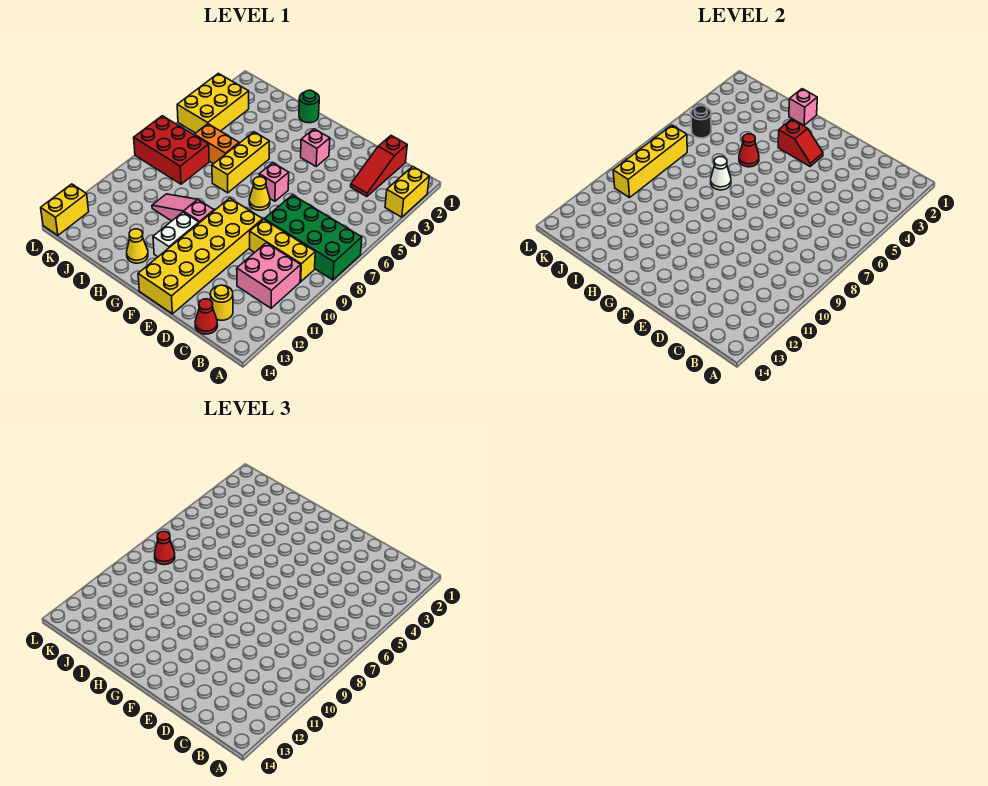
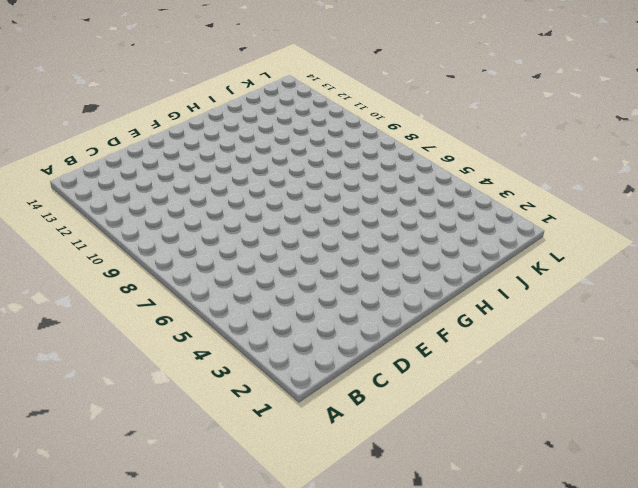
none -> yellow brick A2:A3 level 1
none -> green brick A7:D8 level 1
none -> yellow brick B9:D9 level 1

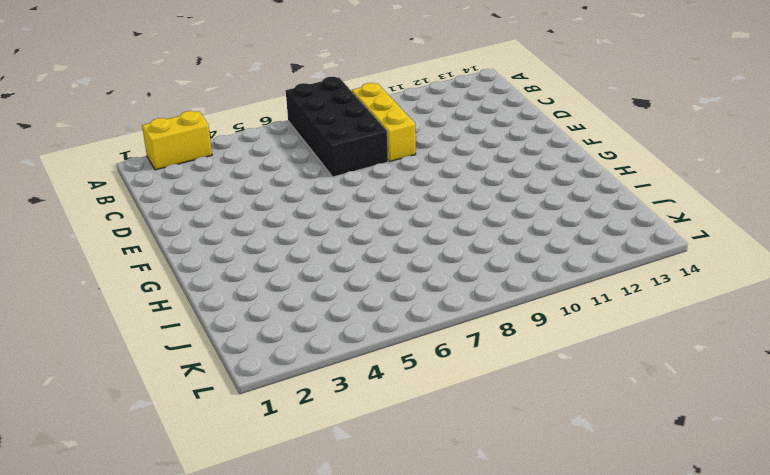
black brick A7:D8 level 1 -> green brick A7:D8 level 1
none -> pink brick B10:C11 level 1
none -> red slope C1:C3 level 1 top 1
none -> yellow round brick C13 level 1

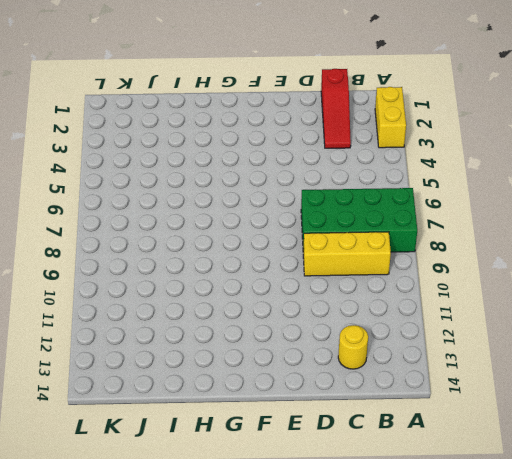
none -> pink brick B10:C11 level 1
none -> red cone C14 level 1
none -> yellow brick E9:F14 level 1

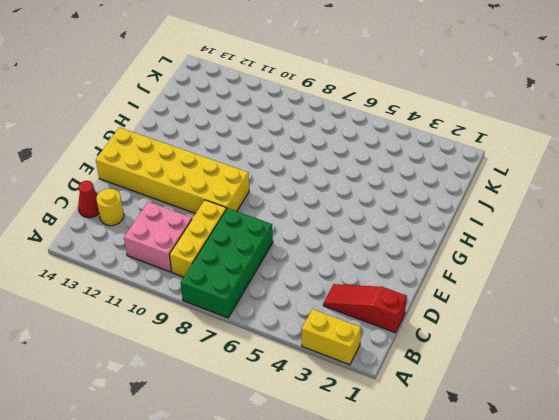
none -> pink brick F3 level 1
none -> pink brick F6 level 1
none -> yellow cone F7 level 1

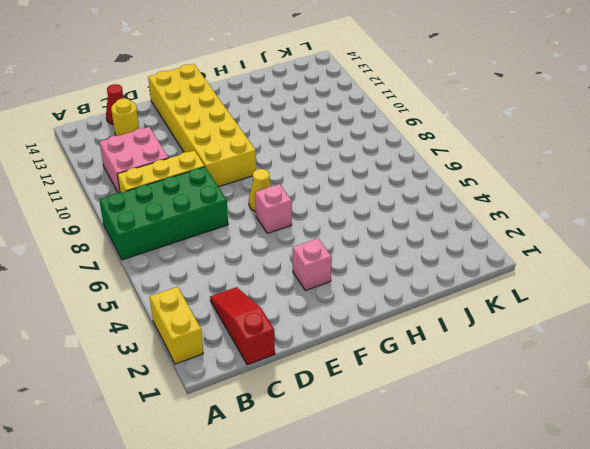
none -> pink slope G10:I10 level 1 top G
none -> white brick G11:G12 level 1
none -> green round brick H1 level 1

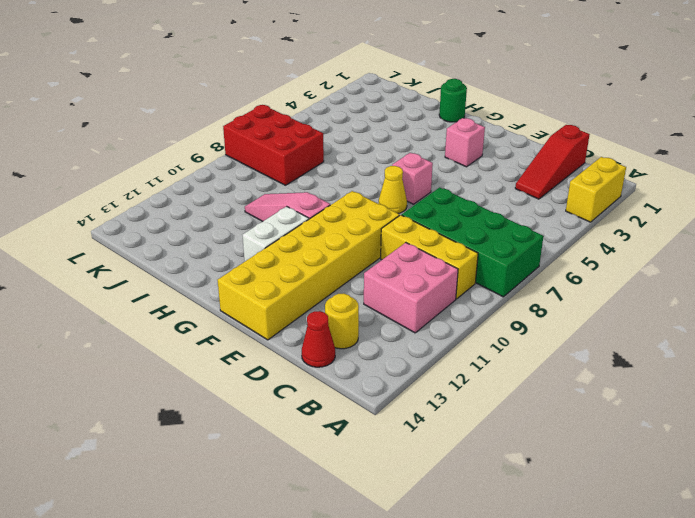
none -> yellow brick H5:H7 level 1
none -> yellow cone H13 level 1
none -> orange brick I6:J6 level 1

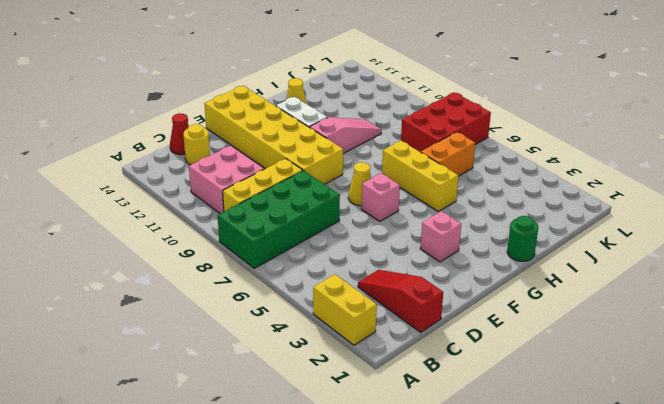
none -> yellow brick K3:L5 level 1
none -> yellow brick L13:L14 level 1
none -> red slope F3:G3 level 2 top G

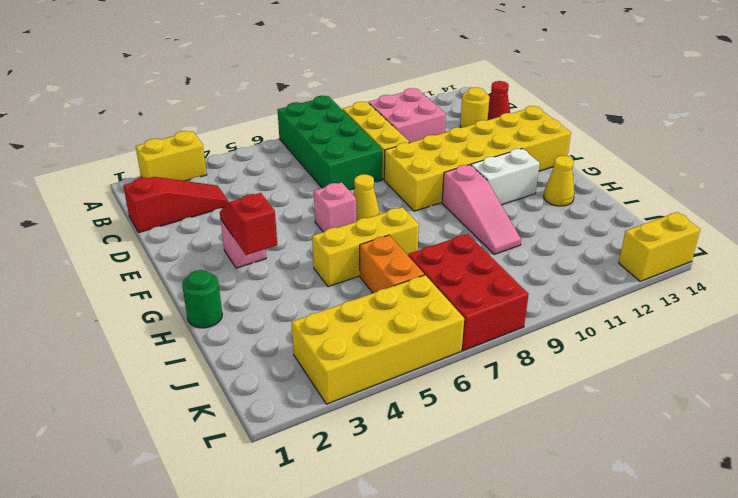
yellow brick K3:L6 level 1 -> yellow brick K3:L5 level 1
none -> pink brick H1 level 2
none -> red cone H5 level 2
none -> white cone H7 level 2

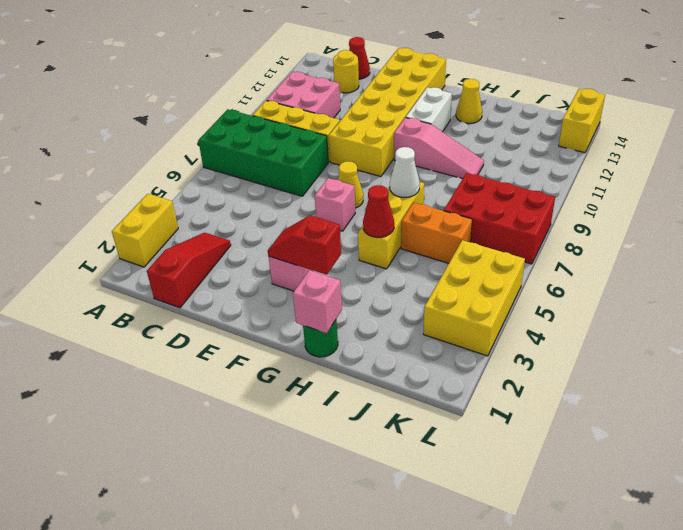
none -> black round brick K5 level 2
none -> yellow brick K7:K10 level 2
none -> red cone K8 level 3

